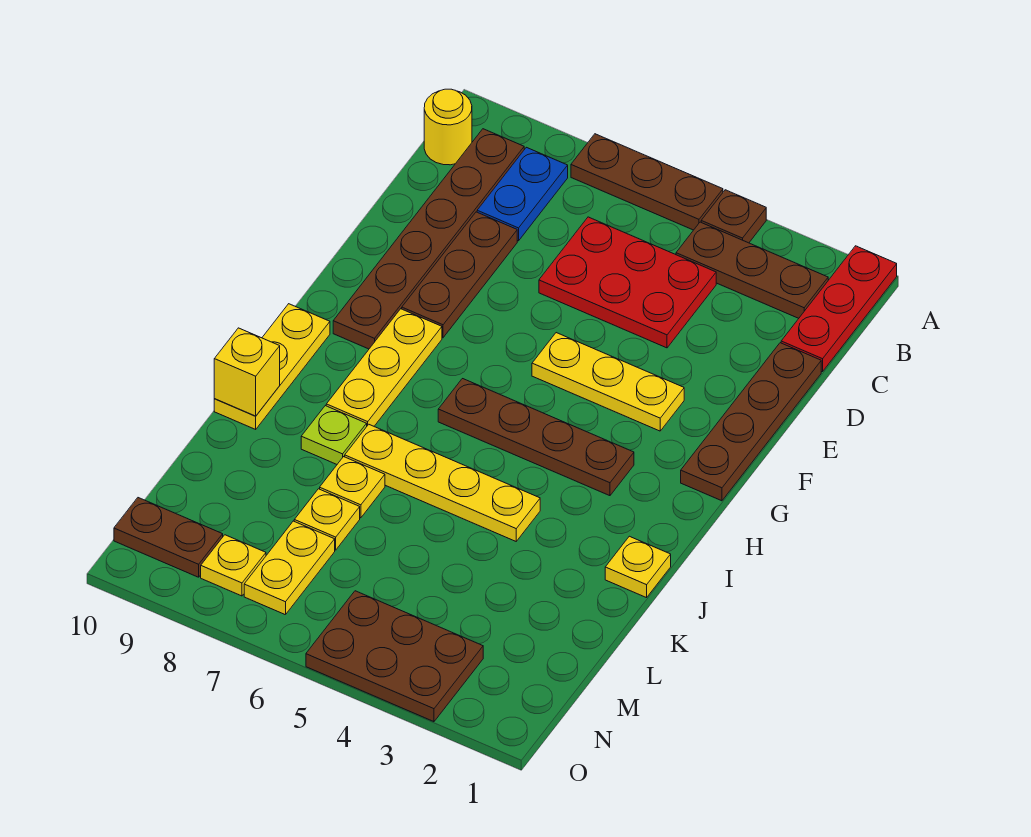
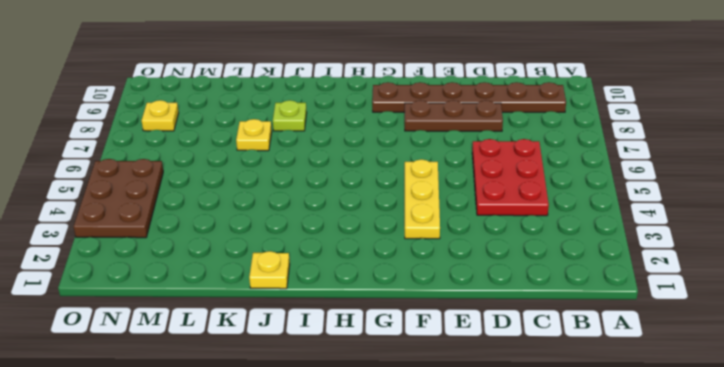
none -> red plate A1:C1 level 1
none -> brown plate A4 level 1
none -> brown plate A5:A7 level 1

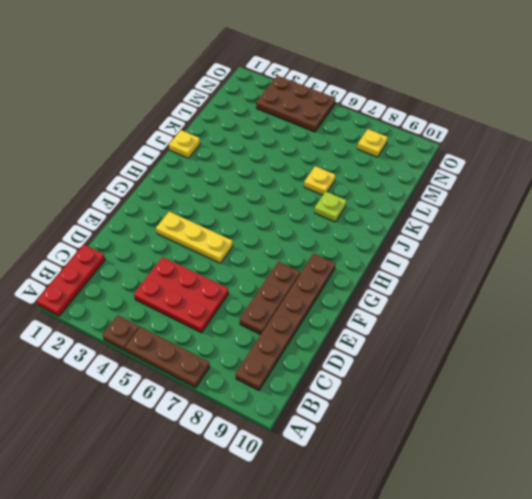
none -> brown plate B2:B4 level 1
none -> blue plate B8:C8 level 1
none -> yellow round brick B10 level 1

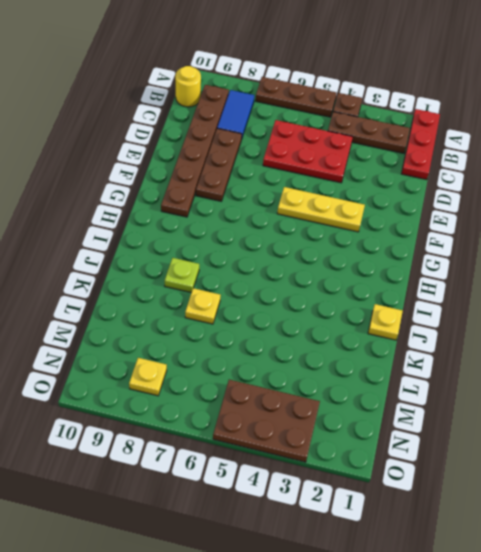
blue tile B8:C8 level 1 -> blue plate B8:C8 level 1
none -> brown plate D1:G1 level 1
none -> yellow plate G8:I8 level 1
none -> brown plate H3:H6 level 1

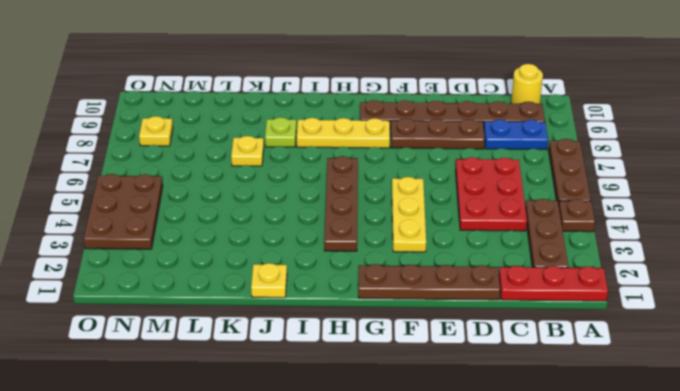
none -> yellow plate H10:J10 level 1
none -> yellow plate J4:J7 level 1
none -> yellow plate L7 level 1

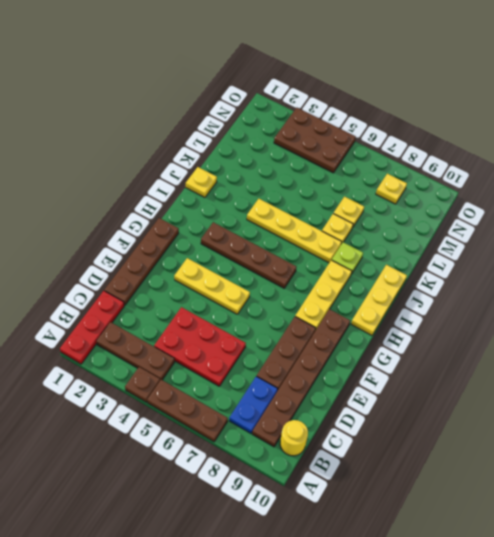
none -> yellow plate M7:N7 level 1
none -> brown plate N9:N10 level 1
none -> yellow brick J10 level 2

